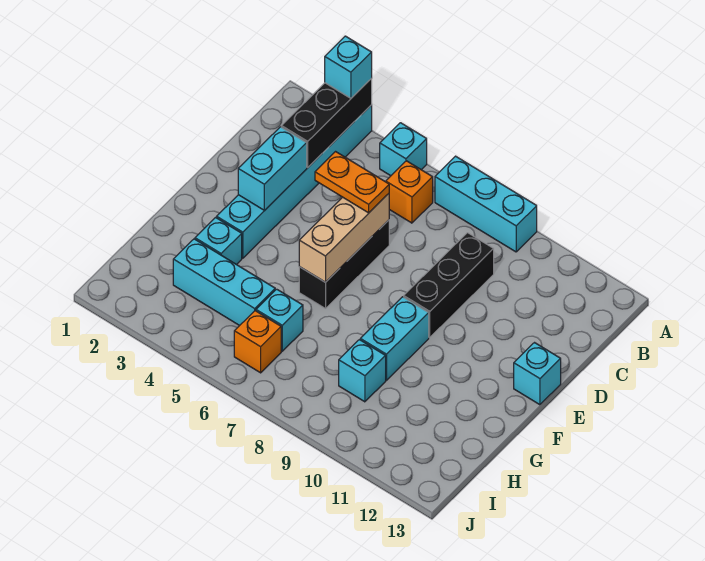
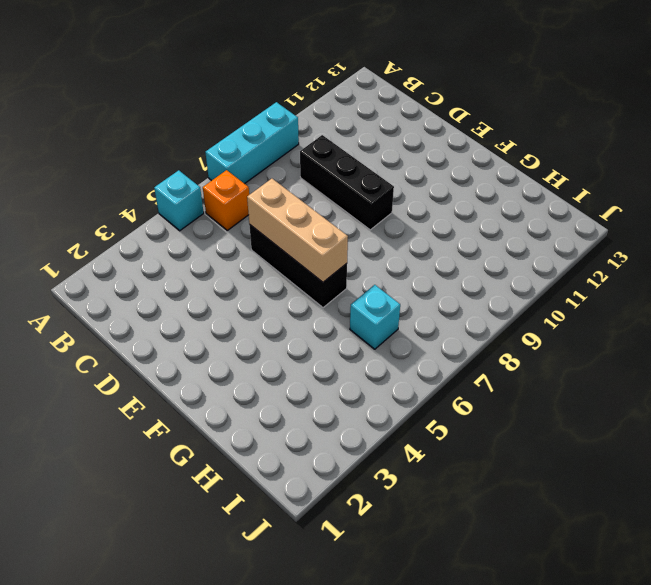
none -> cyan brick A3:F3 level 1
none -> cyan brick E13 level 1
none -> cyan brick F9:G9 level 1

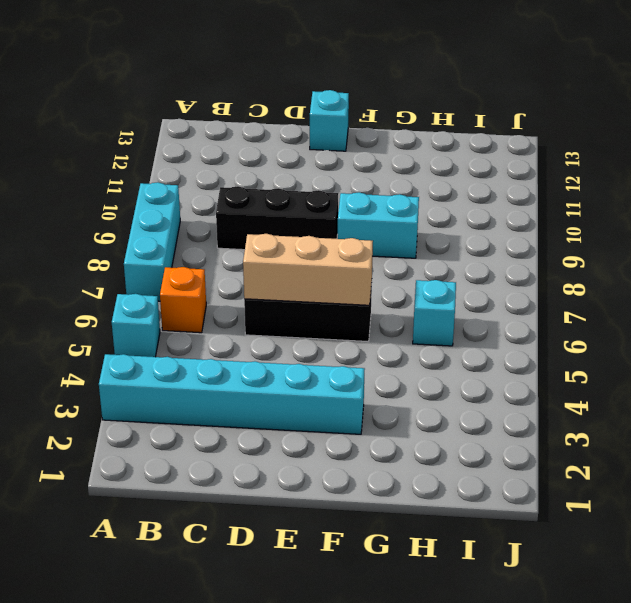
none -> cyan brick G3 level 1
none -> cyan brick H3:H5 level 1
none -> cyan brick H9 level 1

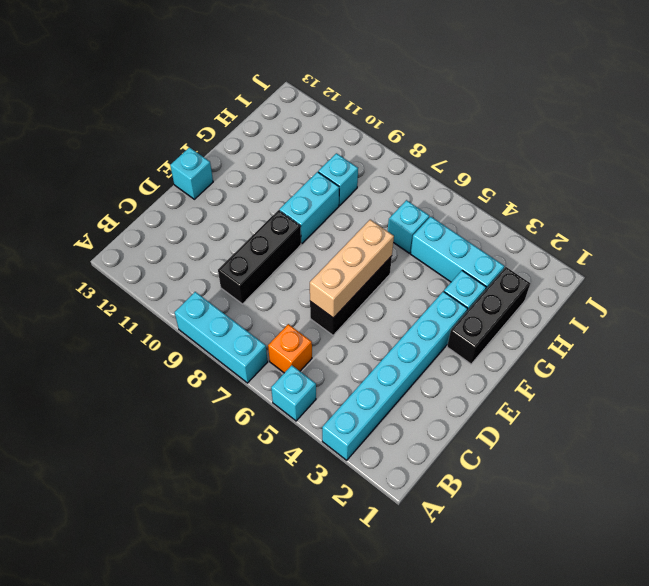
black brick F2:H2 level 1 -> black brick A3:C3 level 2
none -> orange brick I6 level 1
none -> cyan brick D3:E3 level 2
none -> cyan brick A3 level 3

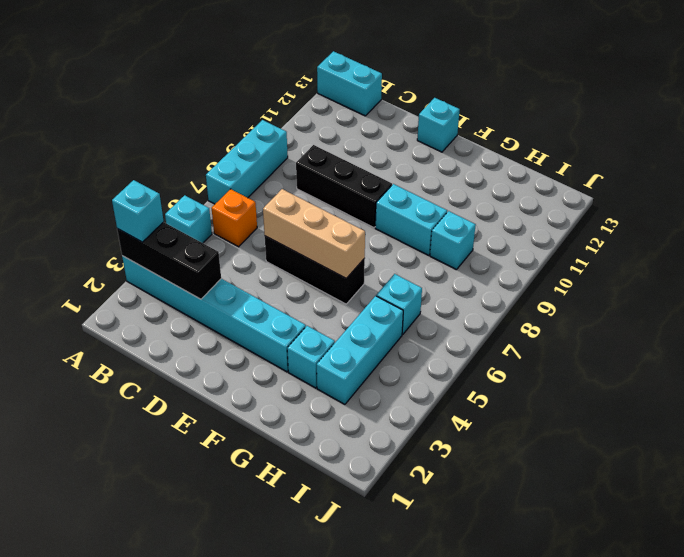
cyan brick A13:B13 level 1 -> cyan brick D3:E3 level 2
none -> orange brick I6 level 1
none -> orange plate D5:D6 level 3

